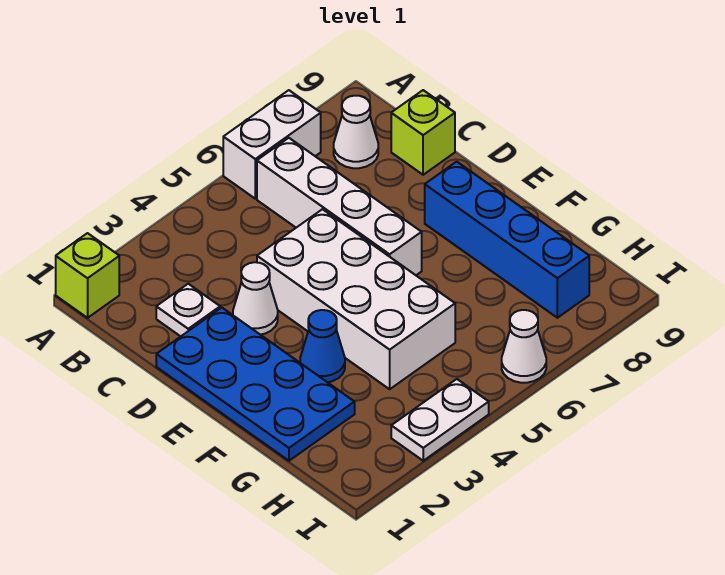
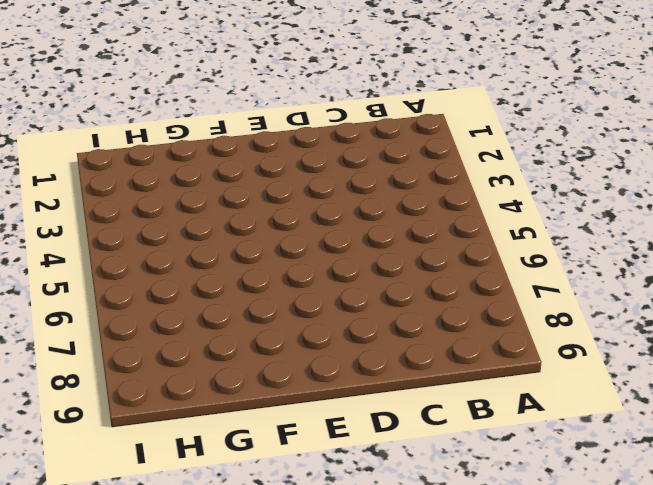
none -> lime brick A1 level 1
none -> white brick A6:A7 level 1
none -> white brick B6:E6 level 1

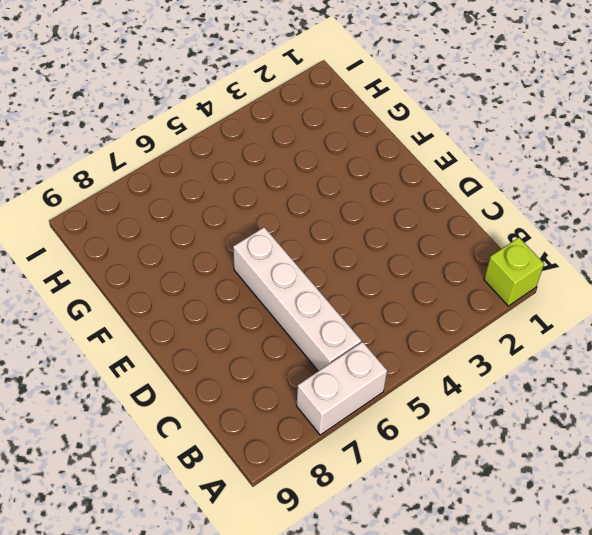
none -> white cone B8 level 1
none -> white plate C2 level 1
none -> lime brick C9 level 1

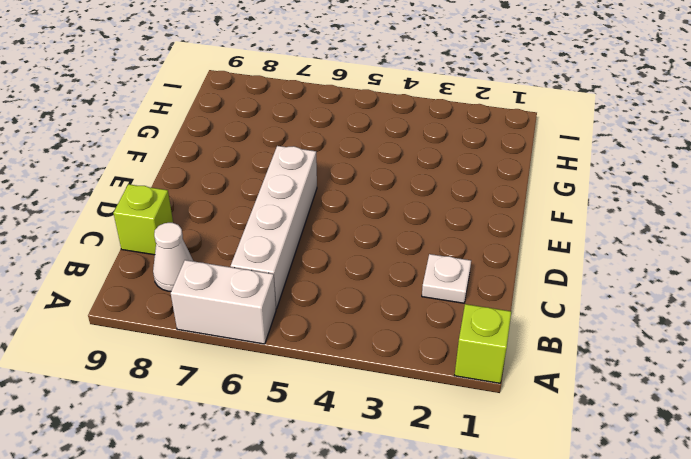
none -> blue plate D1:G2 level 1
none -> white cone D3 level 1
none -> white brick D4:G5 level 1

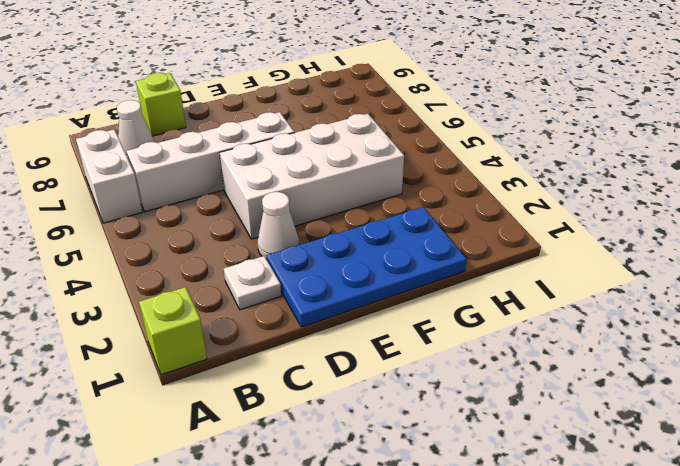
none -> blue brick E8:H8 level 1
none -> blue cone F3 level 1
none -> white plate I3:I4 level 1

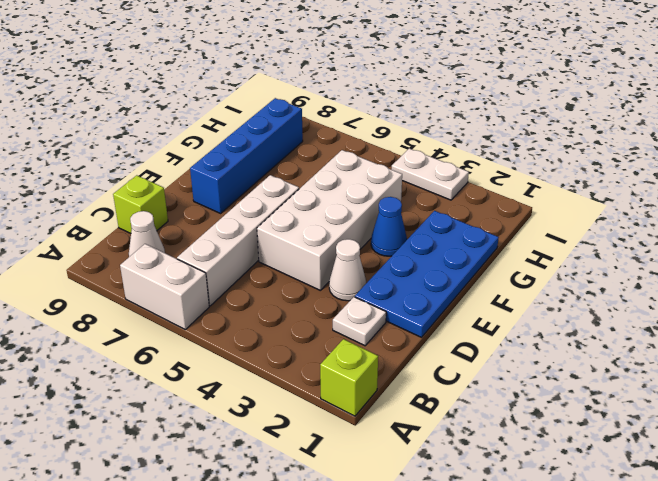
none -> white cone I6 level 1

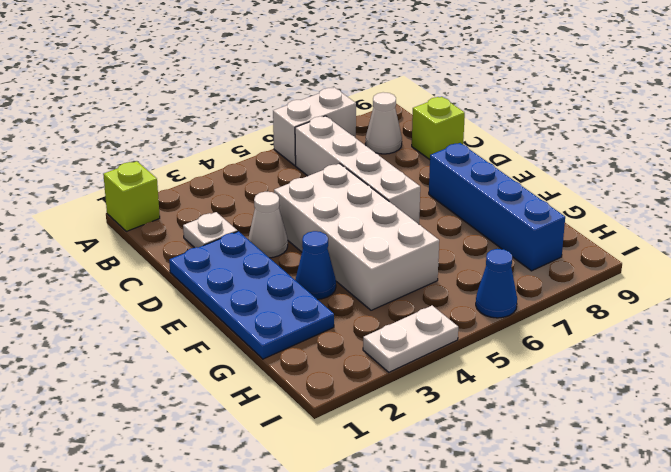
blue cone I6 level 1 -> white cone I6 level 1

